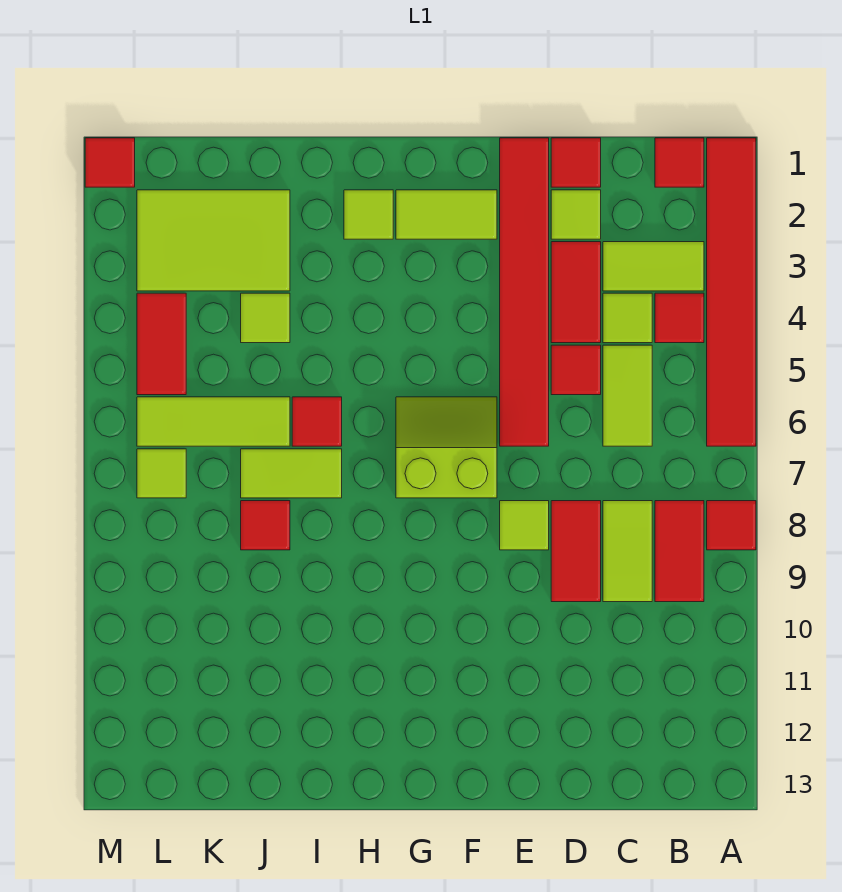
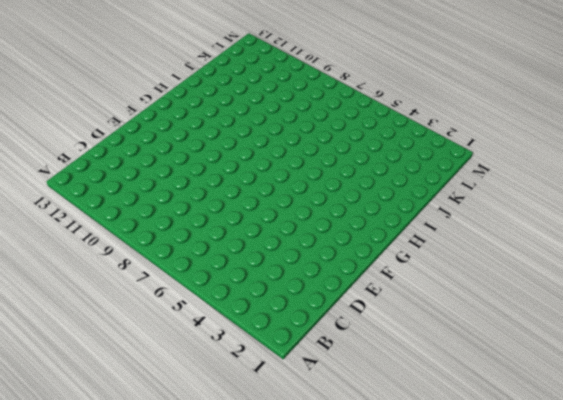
none -> red tile A1:A6 level 1
none -> red tile A8 level 1
none -> red tile B1 level 1

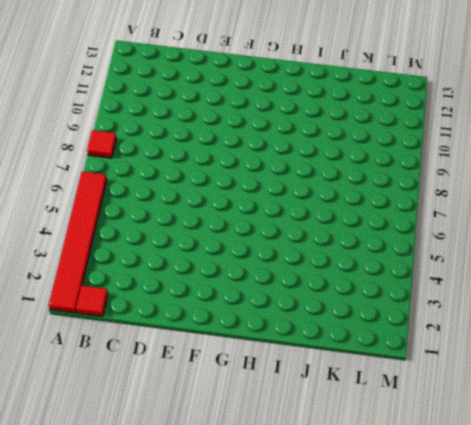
none -> lime tile B3:C3 level 1
none -> red tile B4 level 1
none -> red tile B8:B9 level 1

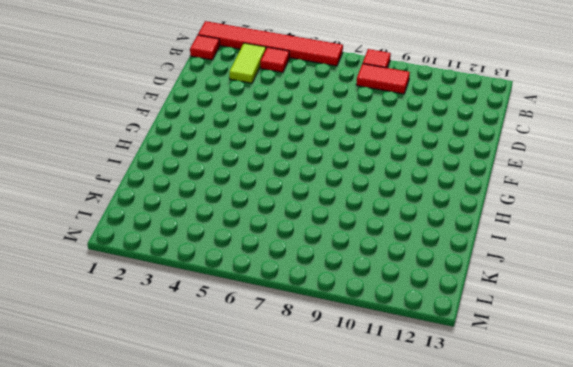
none -> lime tile C4 level 1
none -> lime tile C5:C6 level 1
none -> lime tile C8:C9 level 1

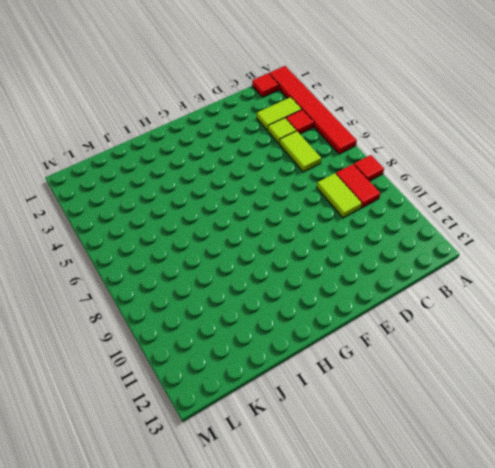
none -> red tile D1 level 1
none -> lime tile D2 level 1
none -> red tile D3:D4 level 1

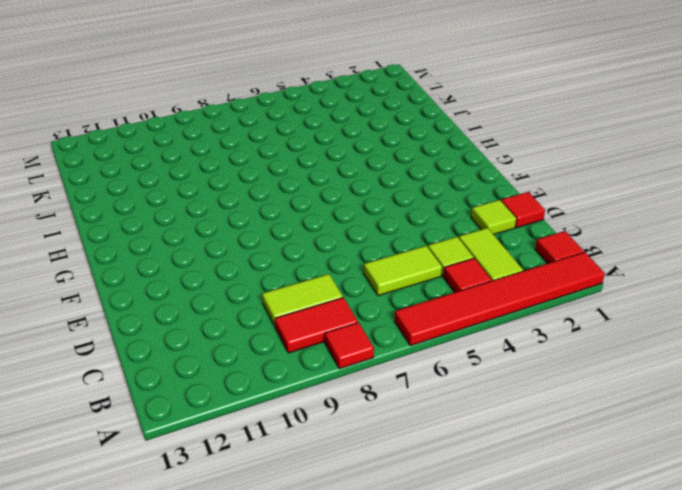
none -> red tile D3:D4 level 1
none -> red tile D5 level 1
none -> red tile D8:D9 level 1

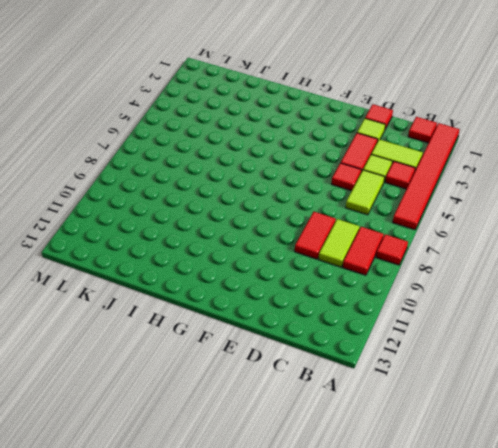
none -> red tile E1:E6 level 1
none -> lime tile E8 level 1
none -> lime tile F2:G2 level 1

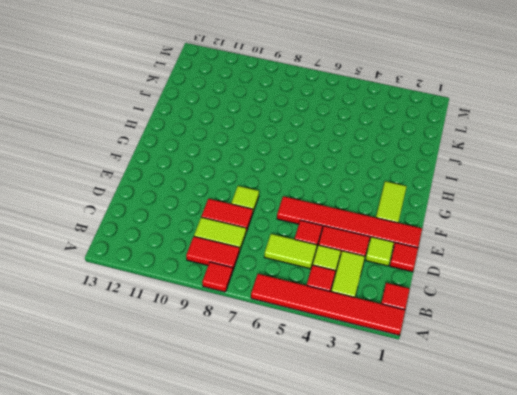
none -> lime slope F6:G7 level 1 top 7
none -> lime tile H2 level 1
none -> red tile I6 level 1

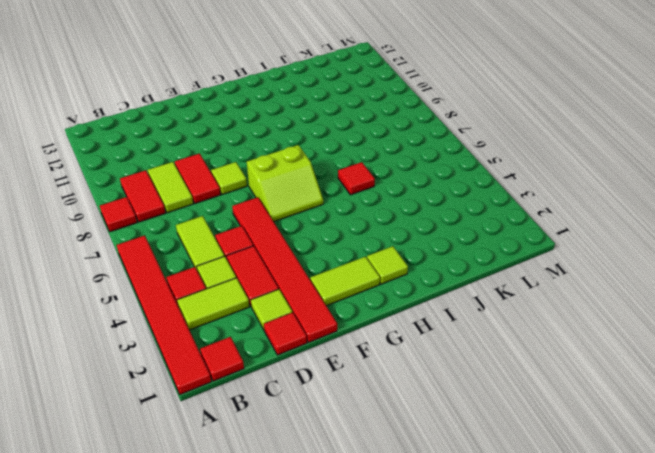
none -> lime tile I7:J7 level 1
none -> lime tile J2:L3 level 1
none -> lime tile J4 level 1

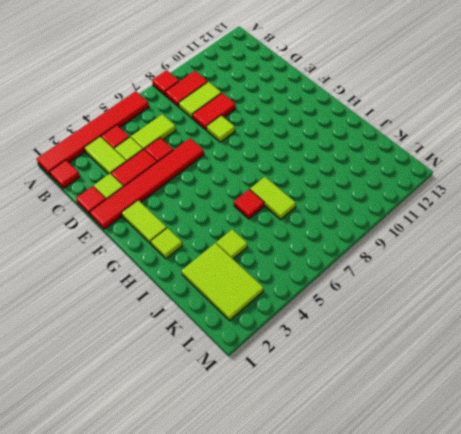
none -> lime slope F6:G7 level 1 top 7
none -> lime tile J6:L6 level 1
none -> red tile J8 level 1

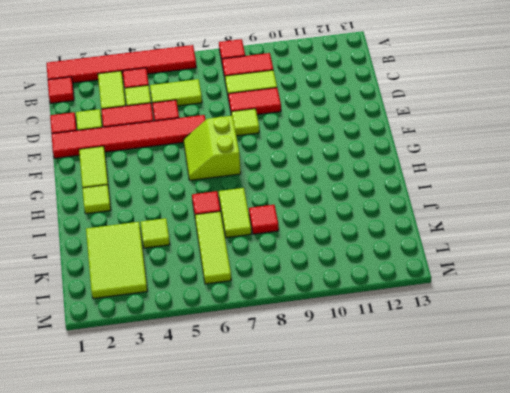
none -> red tile L4:L5 level 1
none -> lime tile L7 level 1
none -> red tile M1 level 1

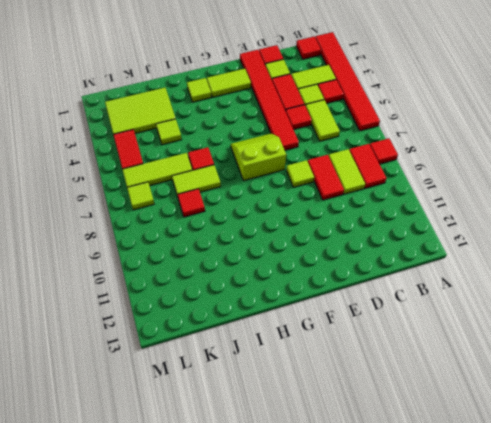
none -> red tile M1 level 1

